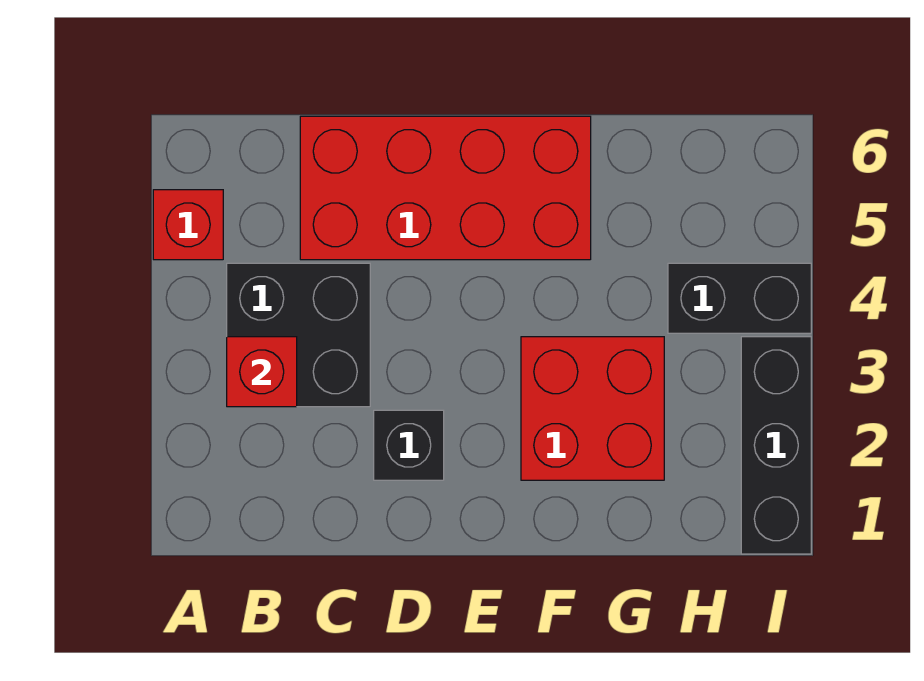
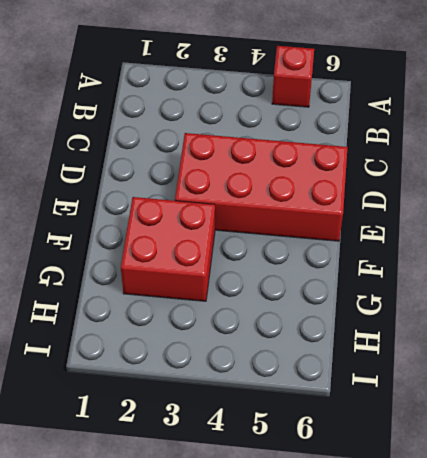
red brick D3:E6 level 1 -> red brick C5:F6 level 1
none -> black brick B3:C4 level 1
none -> black brick D2 level 1

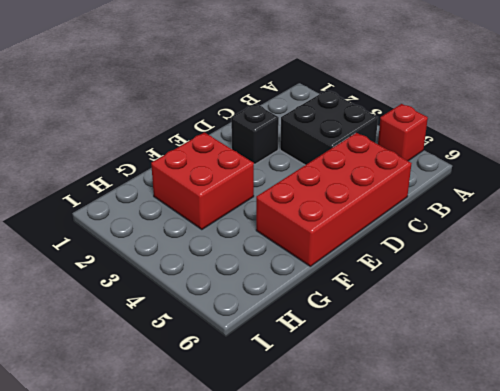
none -> black brick H4:I4 level 1
none -> black brick I1:I3 level 1

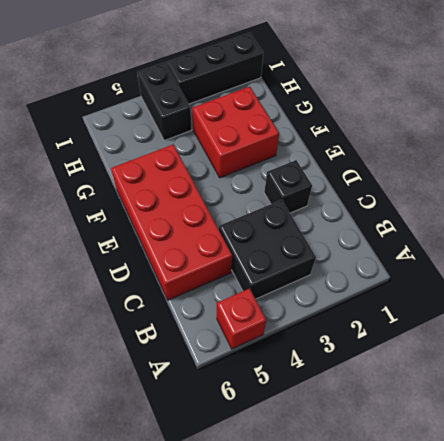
none -> red brick B3 level 2

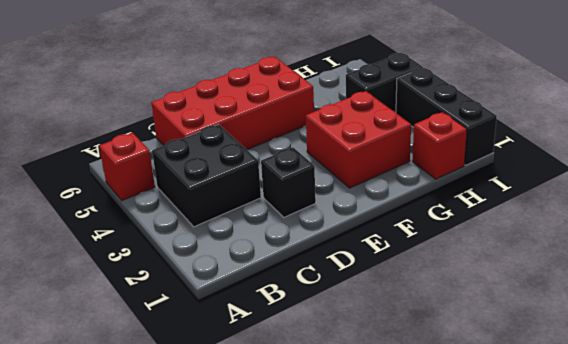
red brick H1 level 1 -> red brick B3 level 2

